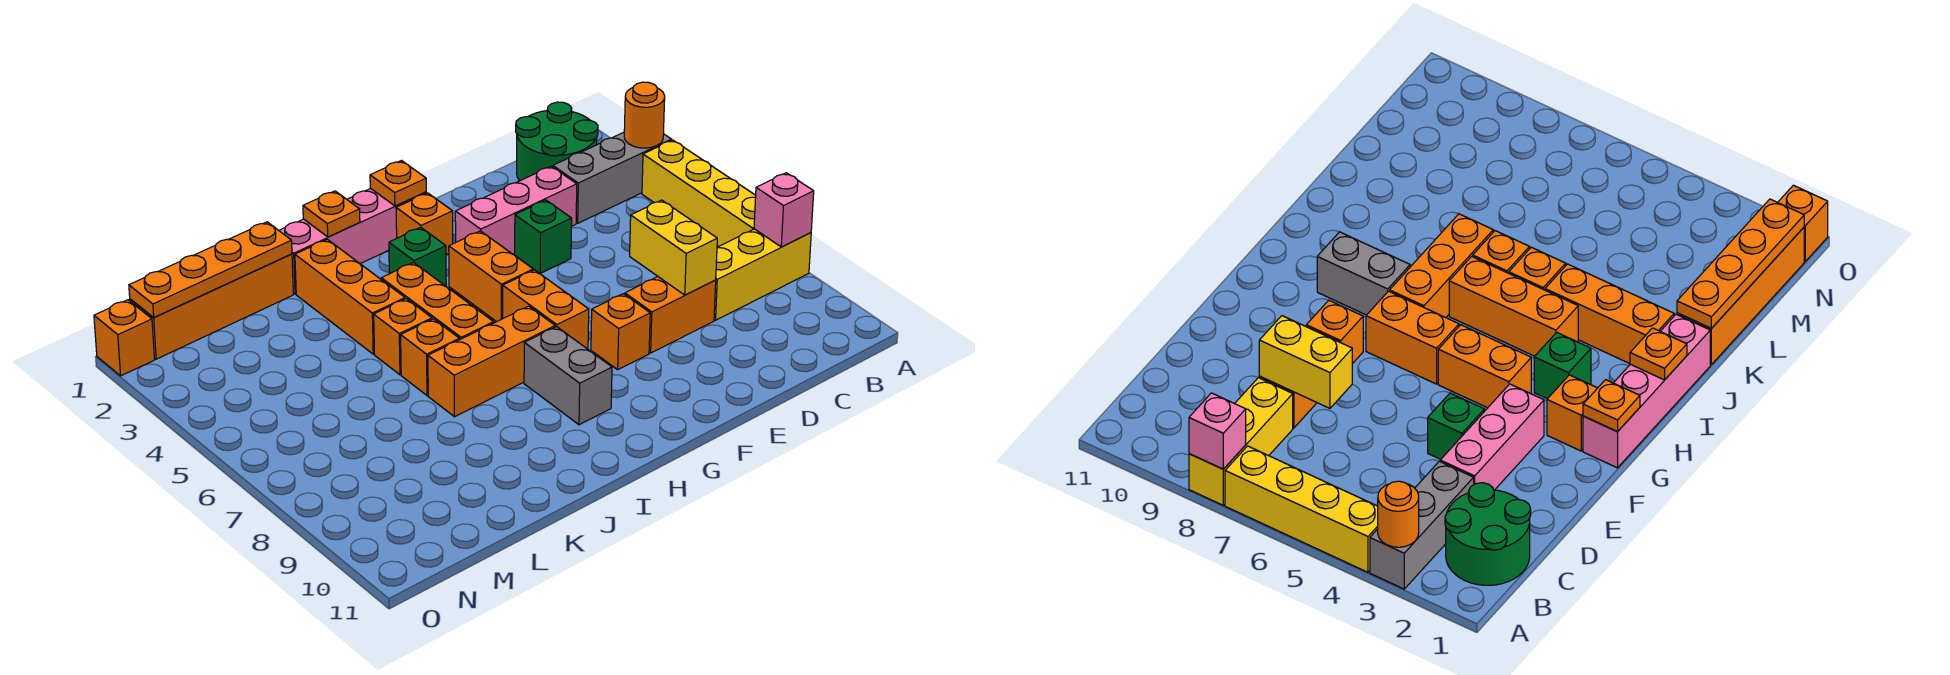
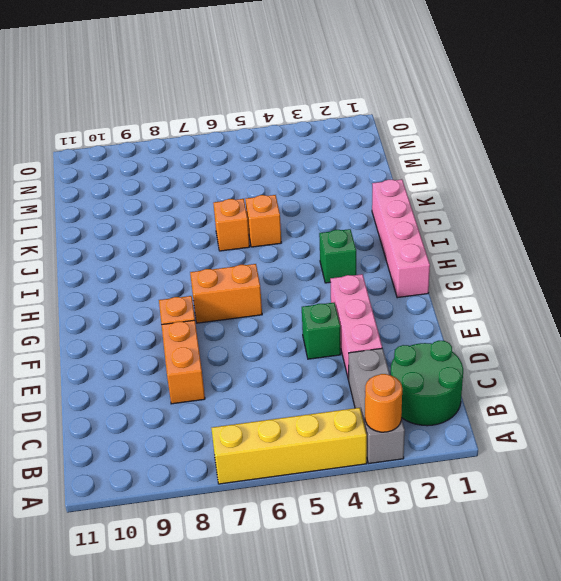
none -> yellow brick A8:C8 level 1
none -> orange brick G2 level 1
none -> orange brick G4:G5 level 1

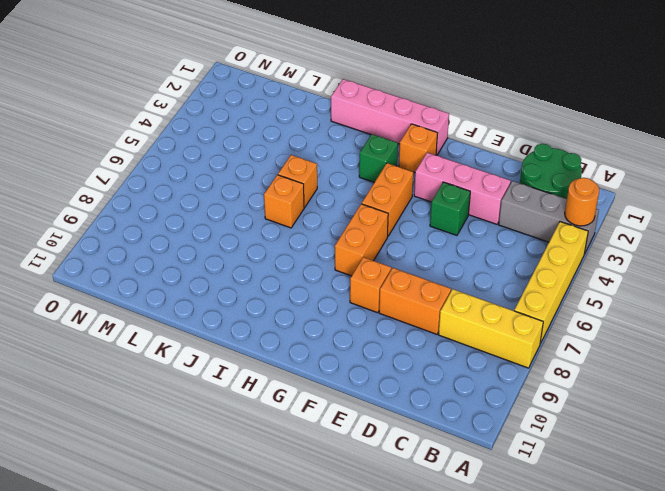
none -> orange brick H7:J7 level 1
none -> grey brick H8:H9 level 1
none -> orange brick I4:I6 level 1

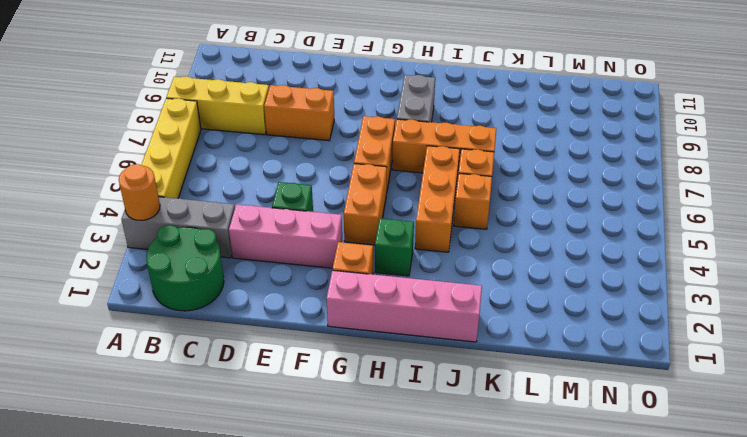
none -> orange brick F8 level 1
none -> orange brick J2:J4 level 1
none -> orange brick K1:N1 level 1

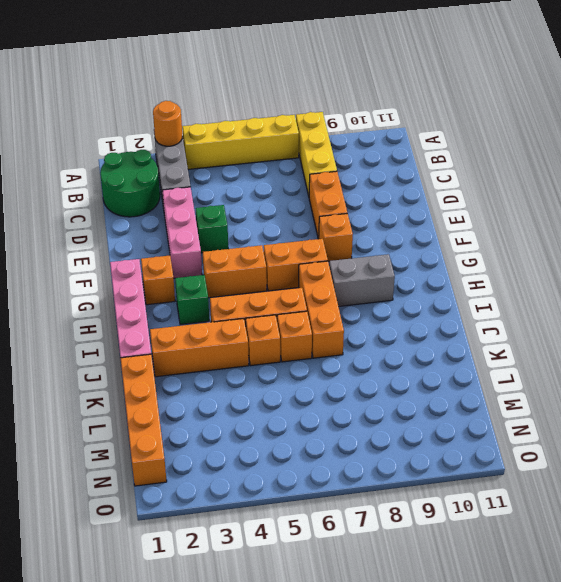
none -> orange brick O1 level 1
none -> pink brick A8 level 2
none -> yellow brick D7:D8 level 2

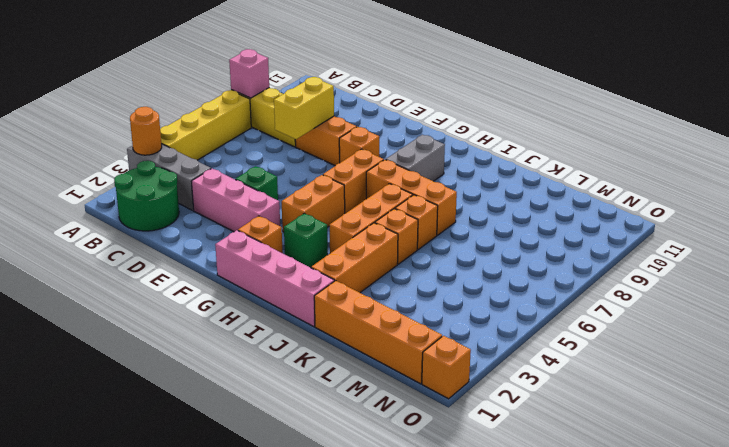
none -> orange plate G1 level 2
none -> orange plate I1 level 2
none -> orange plate K1:N1 level 2

